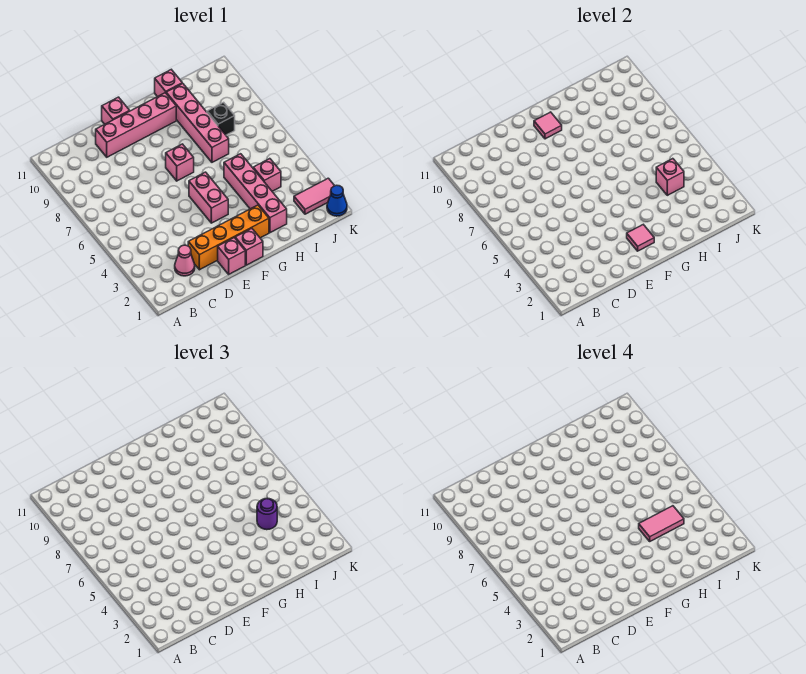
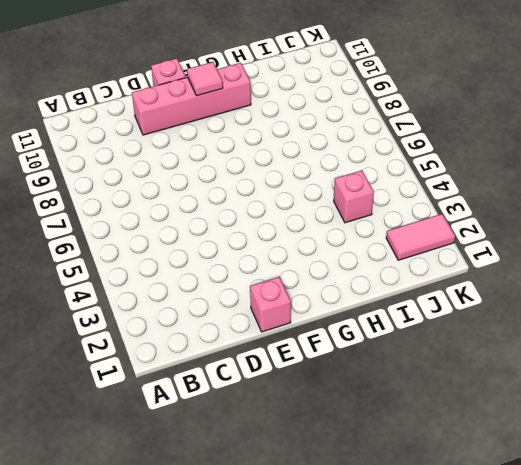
none -> pink cone C2 level 1
none -> orange brick D2:G2 level 1
none -> pink brick F1 level 1

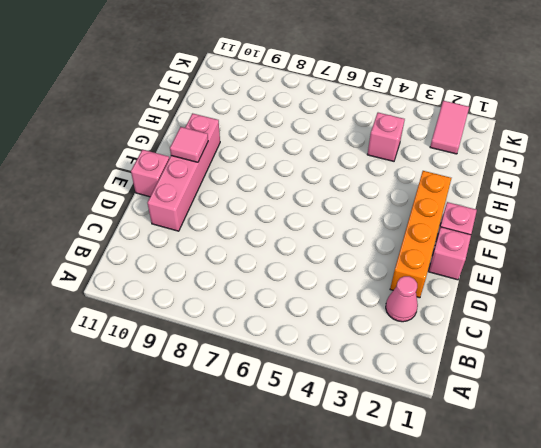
none -> pink brick F4:F5 level 1
none -> pink brick F7 level 1
none -> pink brick H2:H5 level 1

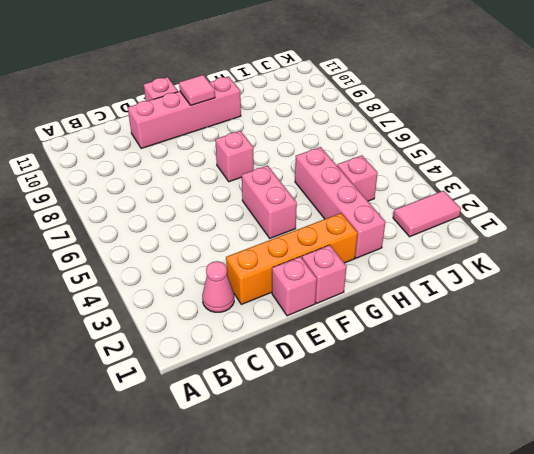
none -> pink brick H7:H10 level 1
none -> pink brick H11 level 1
none -> black brick I8 level 1

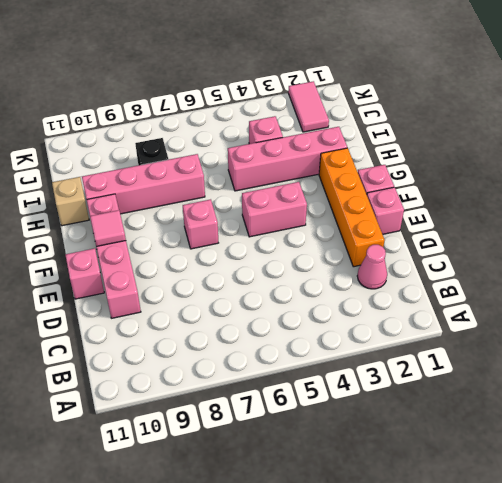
tan brick H11 level 1 -> pink brick H11 level 1
none -> blue cone K1 level 1
none -> pink tile F2 level 2
none -> pink brick I4 level 2

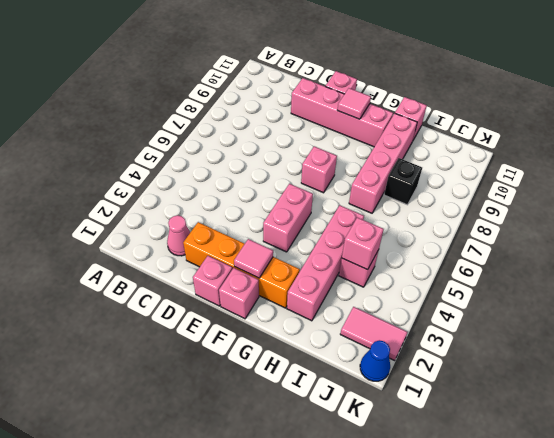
none -> purple round brick I4 level 3
none -> pink tile H4:I4 level 4

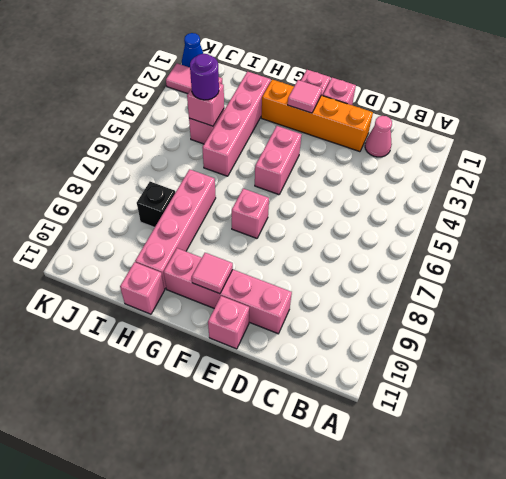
none -> pink tile H4:I4 level 4

